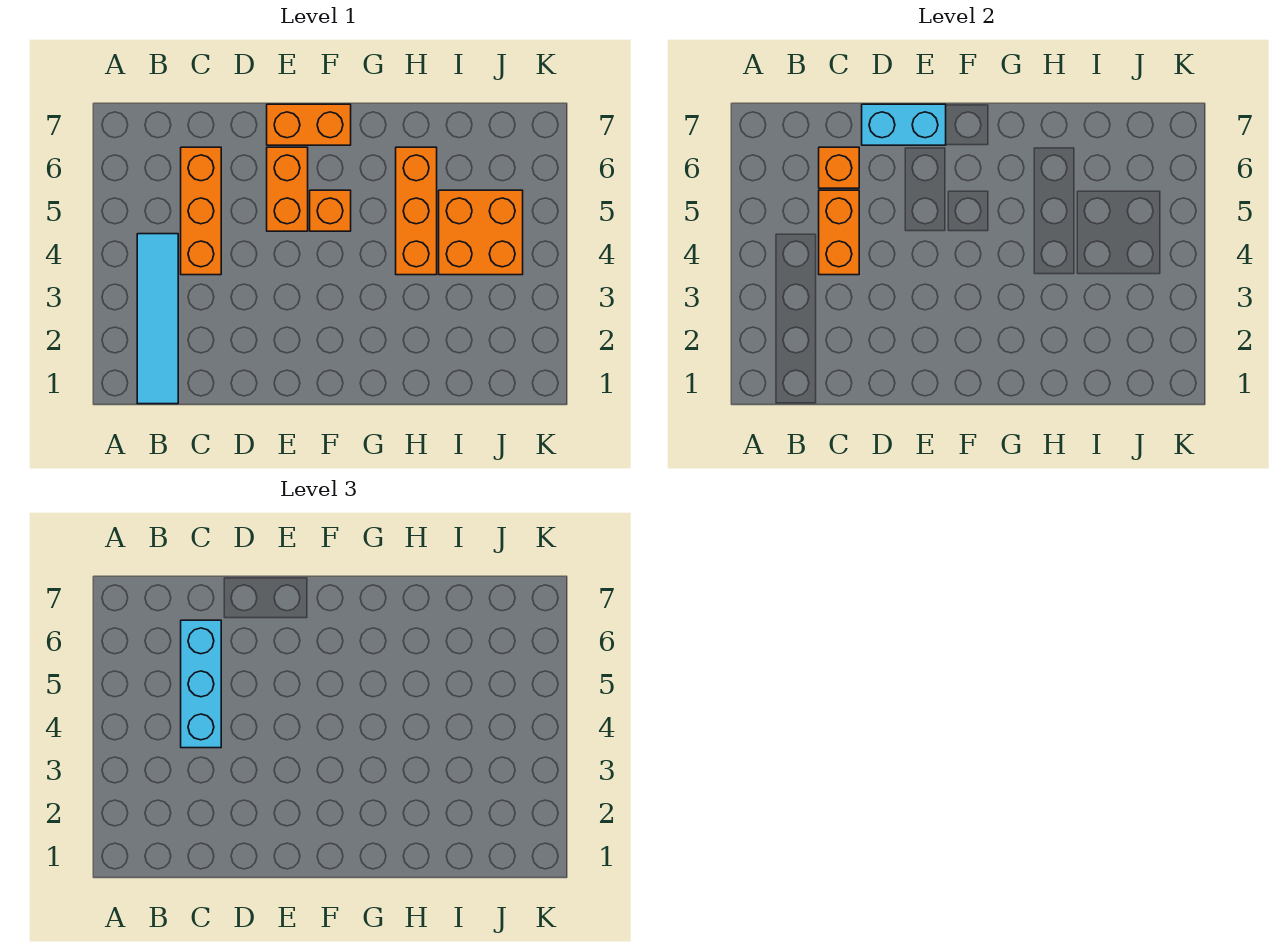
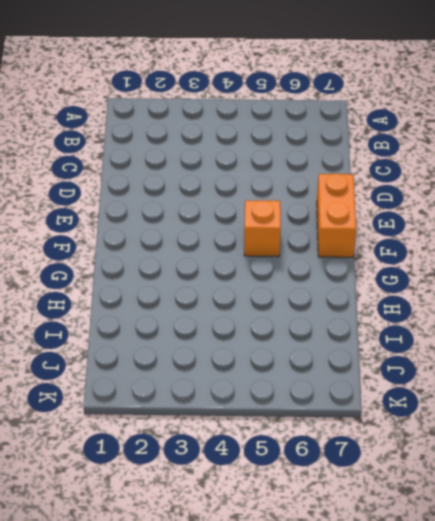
none -> cyan tile B1:B4 level 1
none -> orange brick C4:C6 level 1

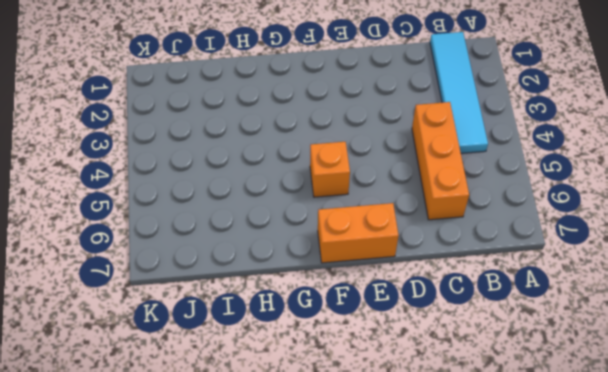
none -> orange brick E5:E6 level 1
none -> orange brick H4:H6 level 1

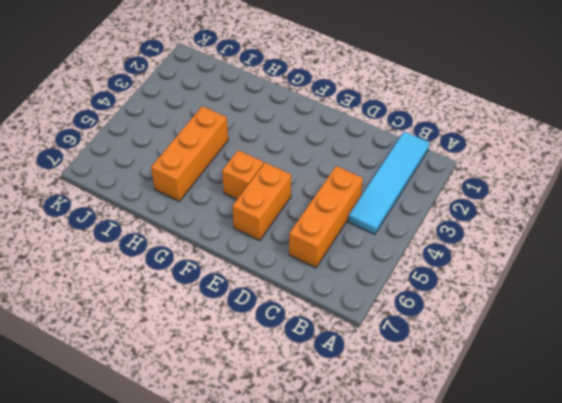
none -> orange brick E7:F7 level 1
none -> orange brick I4:J5 level 1

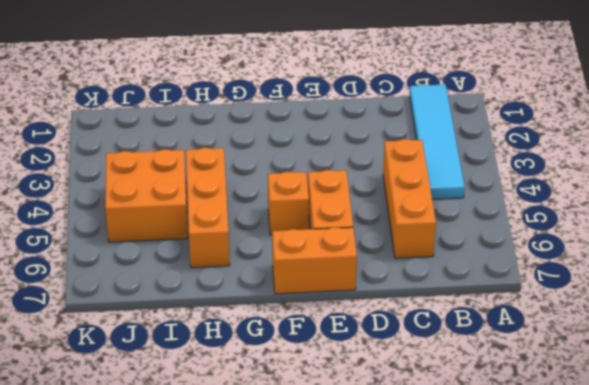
none -> orange brick C4:C5 level 2
none -> orange brick C6 level 2

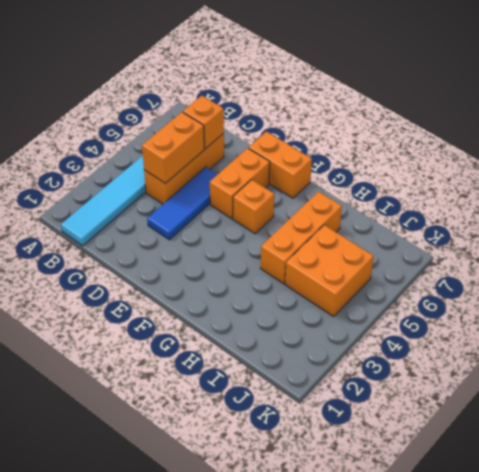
blue tile D3:D5 level 1 -> none
none -> cyan brick D7:E7 level 2
none -> cyan brick C4:C6 level 3

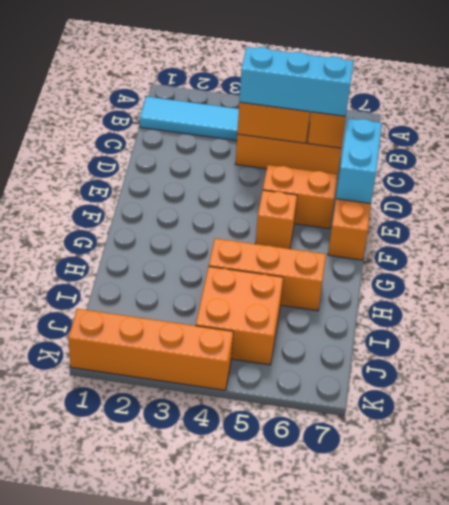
orange brick K1:K4 level 1 -> none

